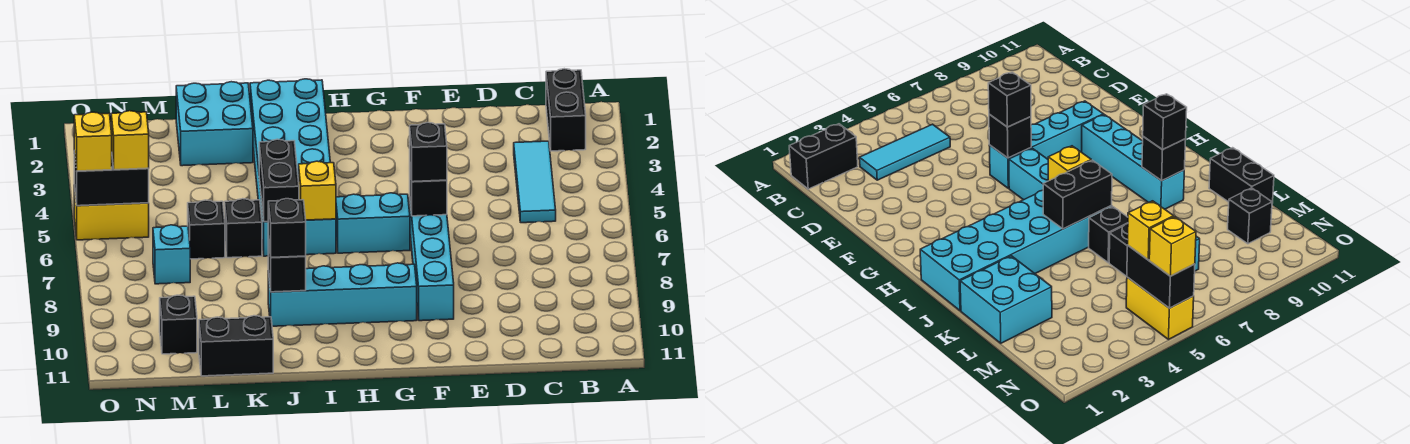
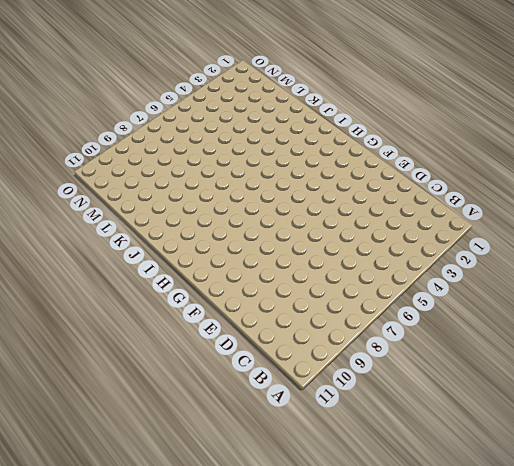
none -> black brick B1:B2 level 1
none -> cyan tile C3:C5 level 1
none -> cyan brick F6:F9 level 1

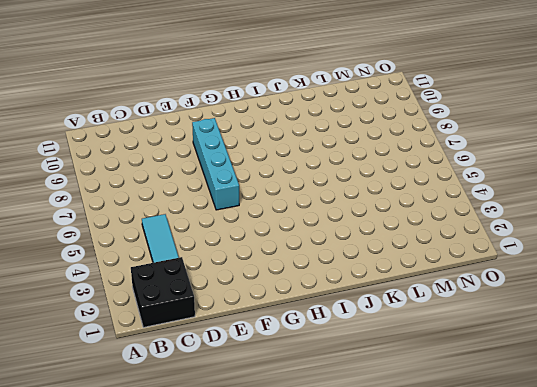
black brick B1:C2 level 1 -> black brick B1:B2 level 1
none -> cyan brick G6:H6 level 1
none -> cyan brick G9:J9 level 1
none -> cyan brick I1:J6 level 1

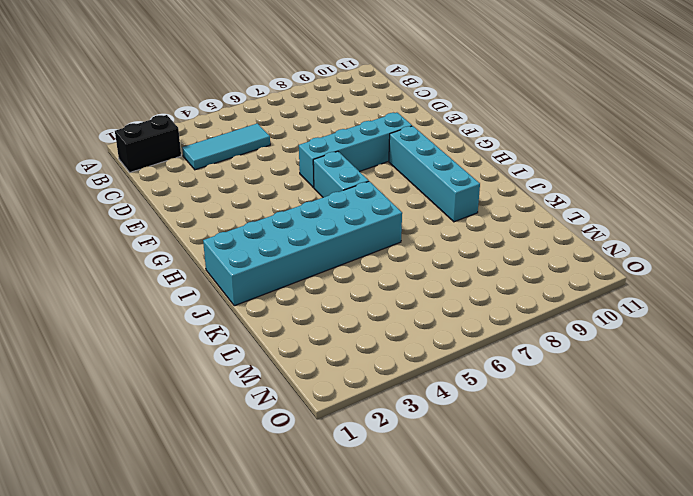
none -> cyan brick K1:L2 level 1
none -> black brick K6 level 1
none -> black brick K11:L11 level 1

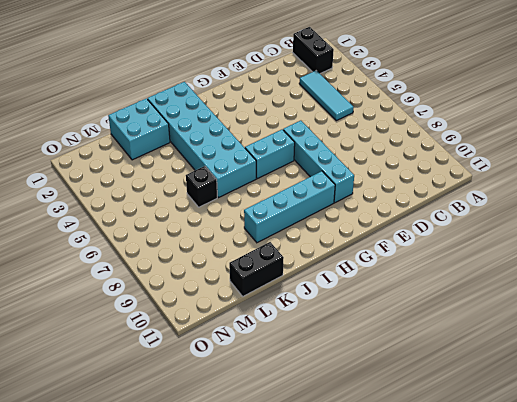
none -> black brick L6 level 1
none -> cyan brick M7 level 1
none -> black brick M10 level 1

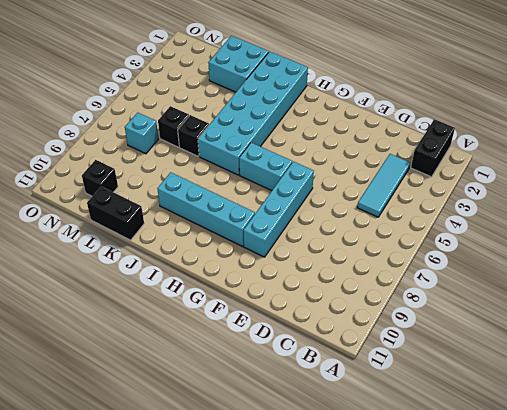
none -> yellow brick N5:O5 level 1
none -> black brick F6 level 2
none -> yellow brick I6 level 2

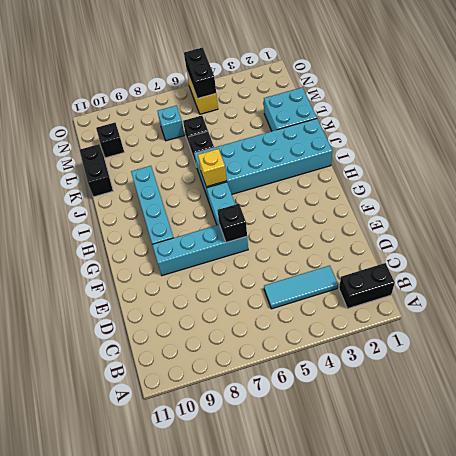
none -> black brick J5:J6 level 2
none -> black brick J9 level 2
none -> black brick F6 level 3

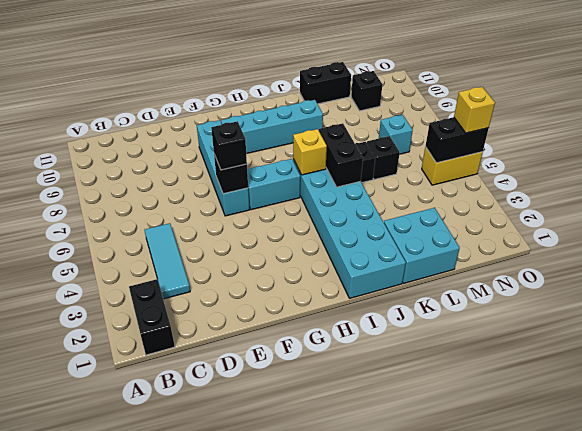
none -> black brick J9 level 2
none -> black brick J9 level 3
none -> yellow brick N5 level 3

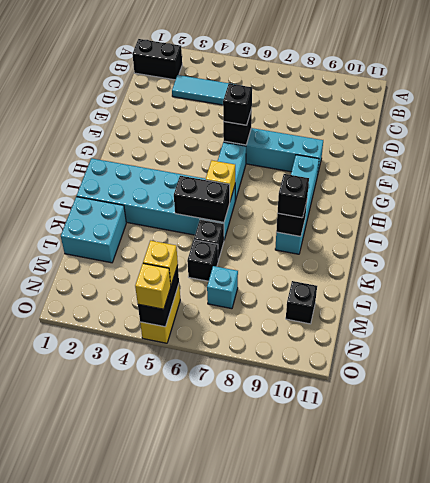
none -> black brick K11:L11 level 1

